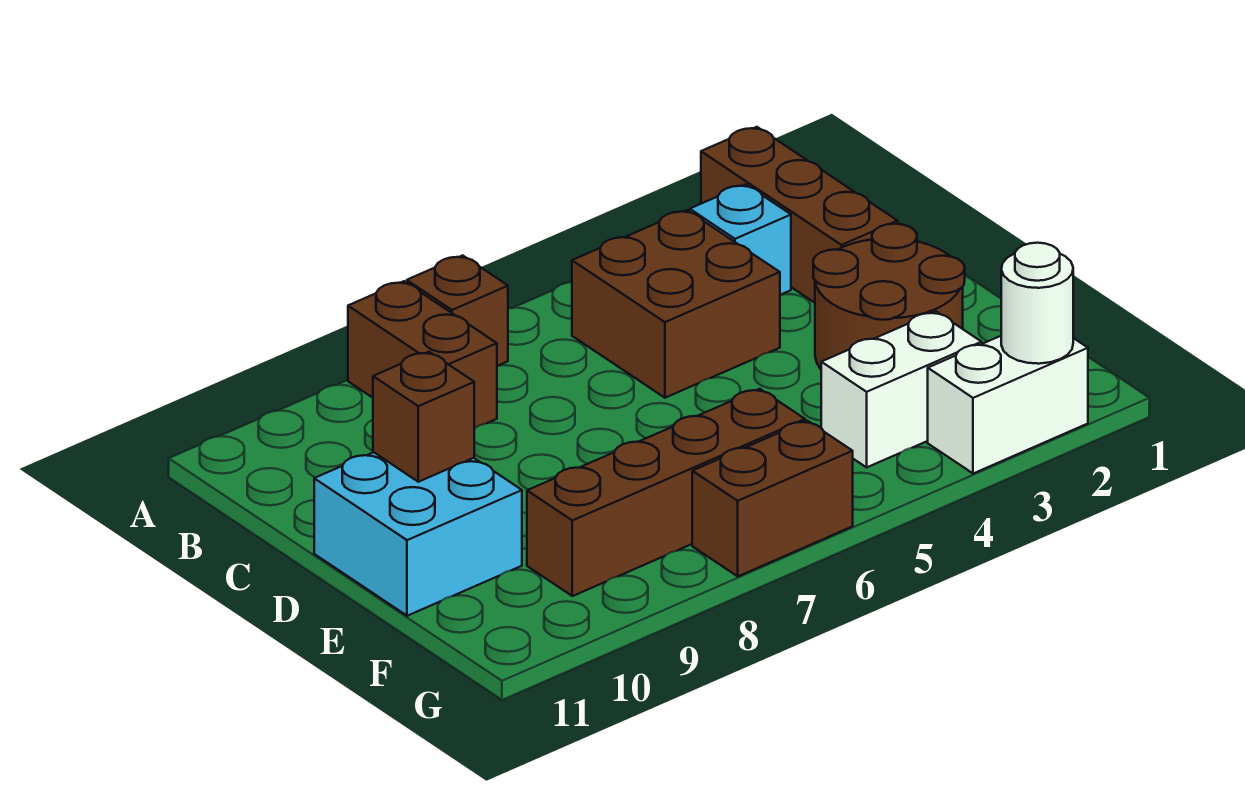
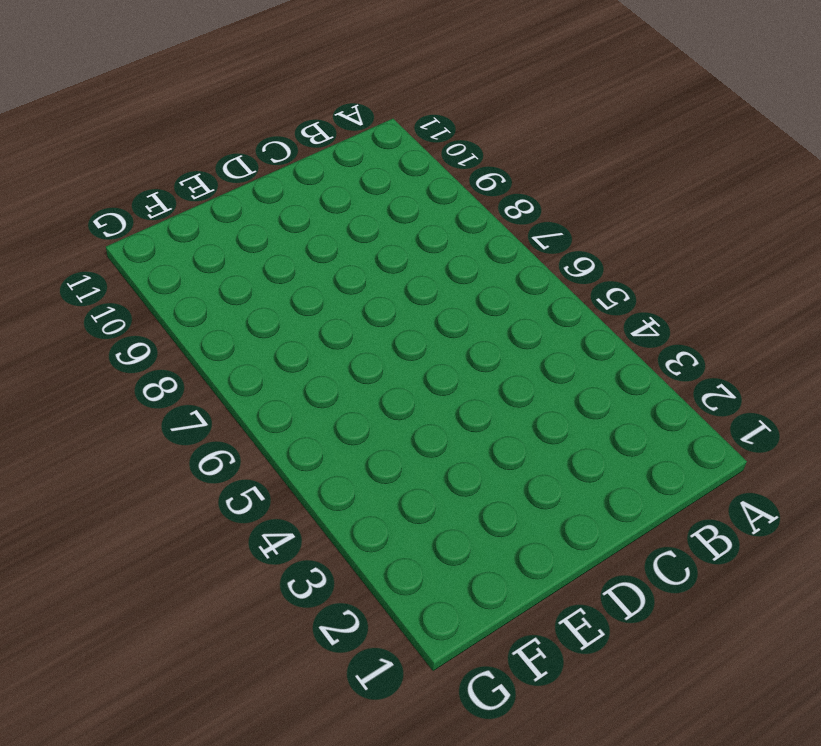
none -> brown brick A2:C2 level 1
none -> brown brick A7 level 1
none -> brown brick A8:B8 level 1

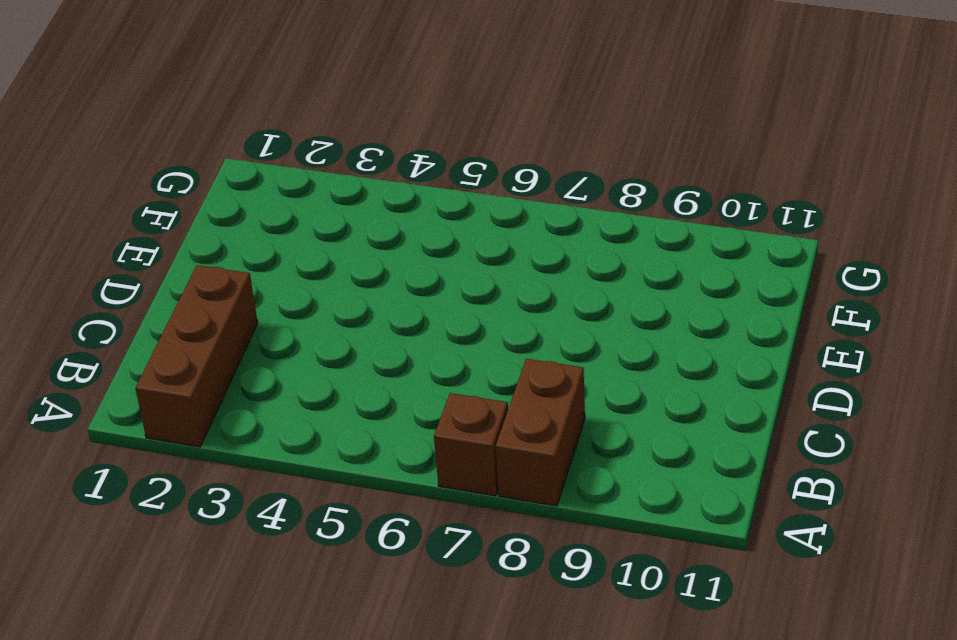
none -> cyan brick B3 level 1
none -> brown brick B4:C5 level 1
none -> brown round brick D2:E3 level 1

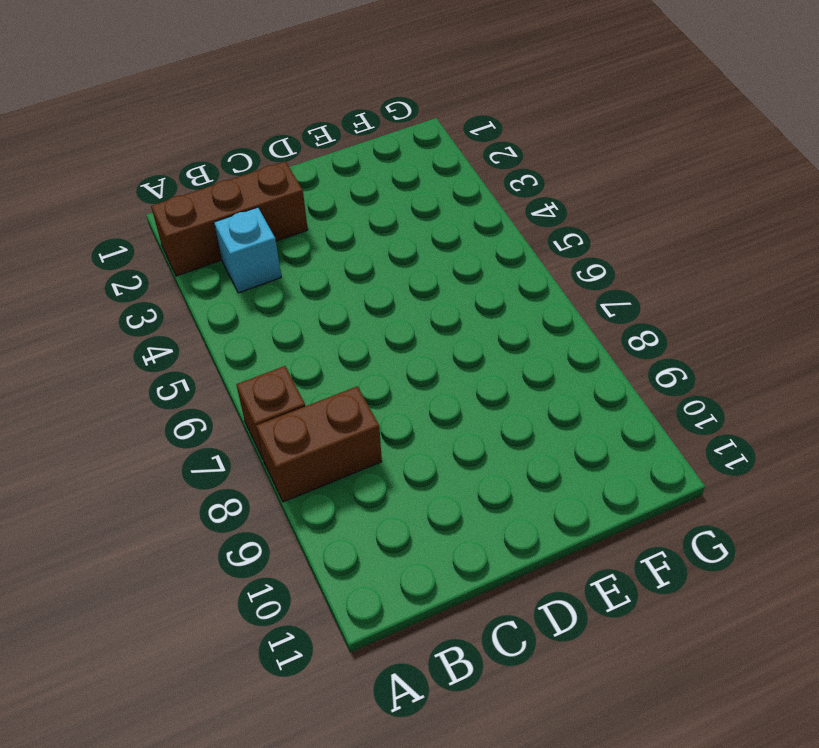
none -> brown brick B4:C5 level 1
none -> brown round brick D2:E3 level 1
none -> cyan brick D10:E11 level 1

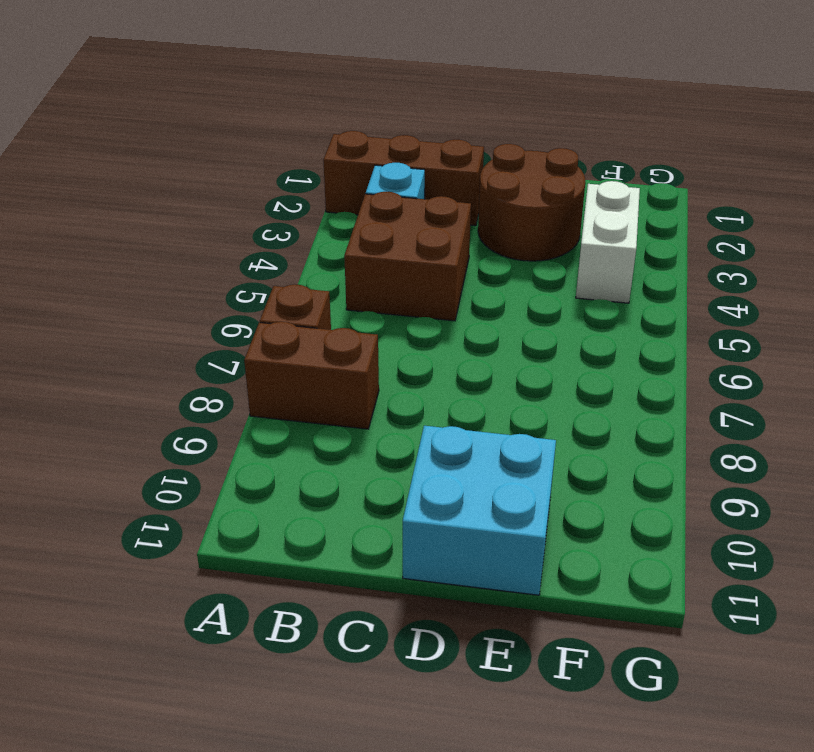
none -> brown brick F6:F9 level 1
none -> white brick G2:G3 level 1
none -> brown brick G6:G7 level 1

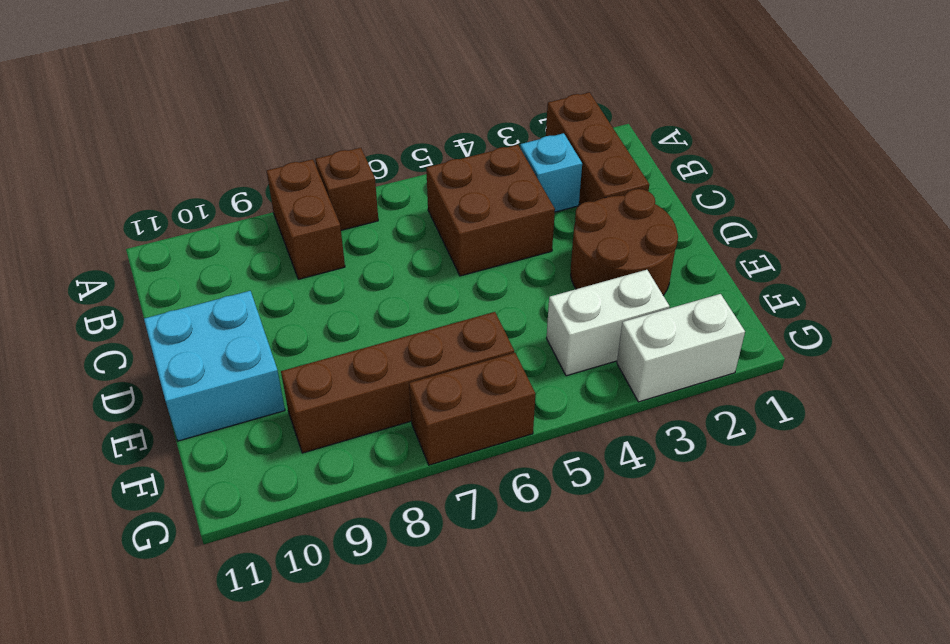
none -> brown brick D10 level 2
none -> white round brick G2 level 2

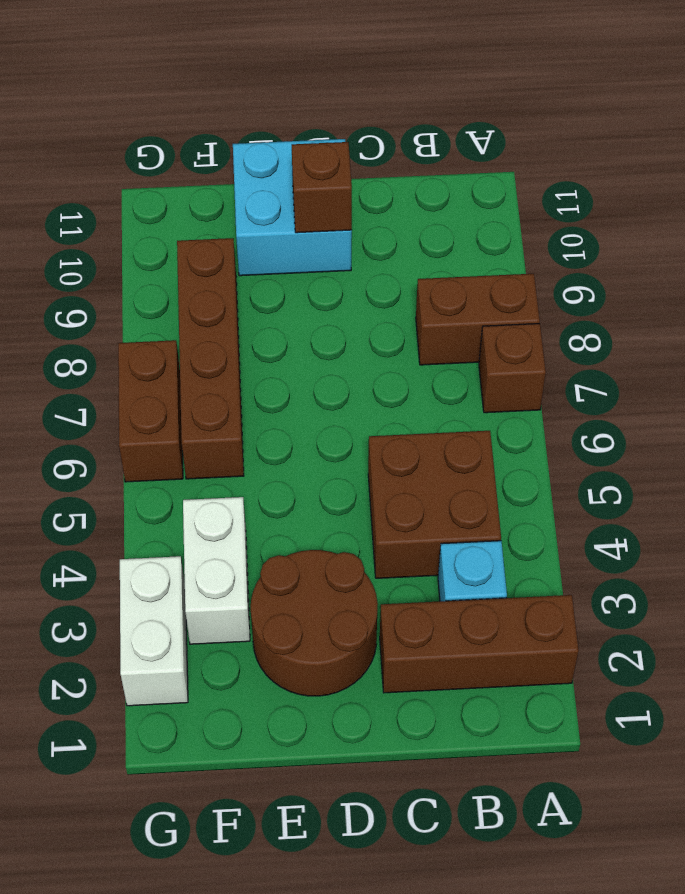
none -> white round brick G2 level 2

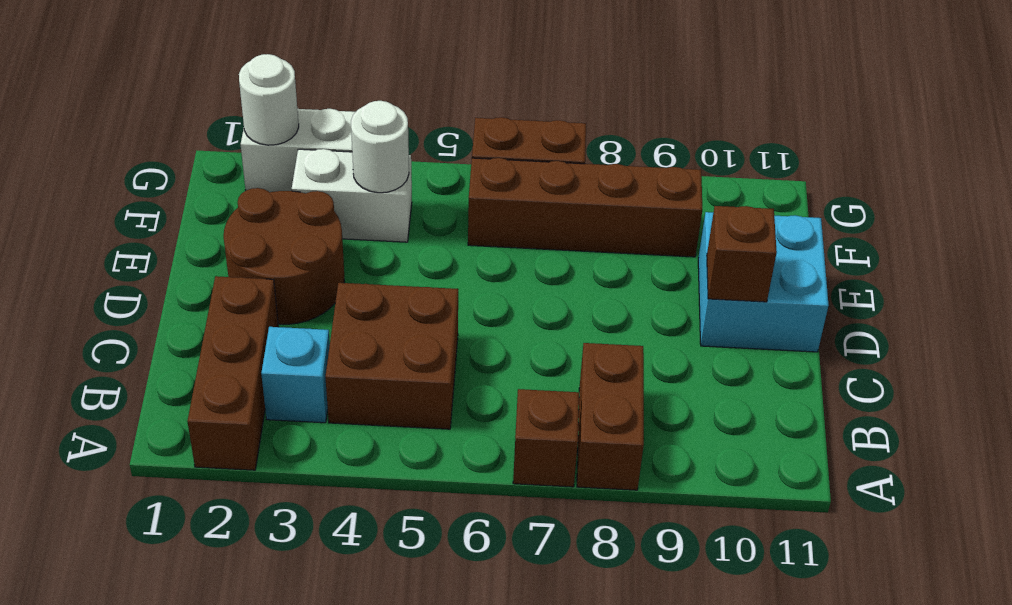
white round brick F4 level 2 -> none

